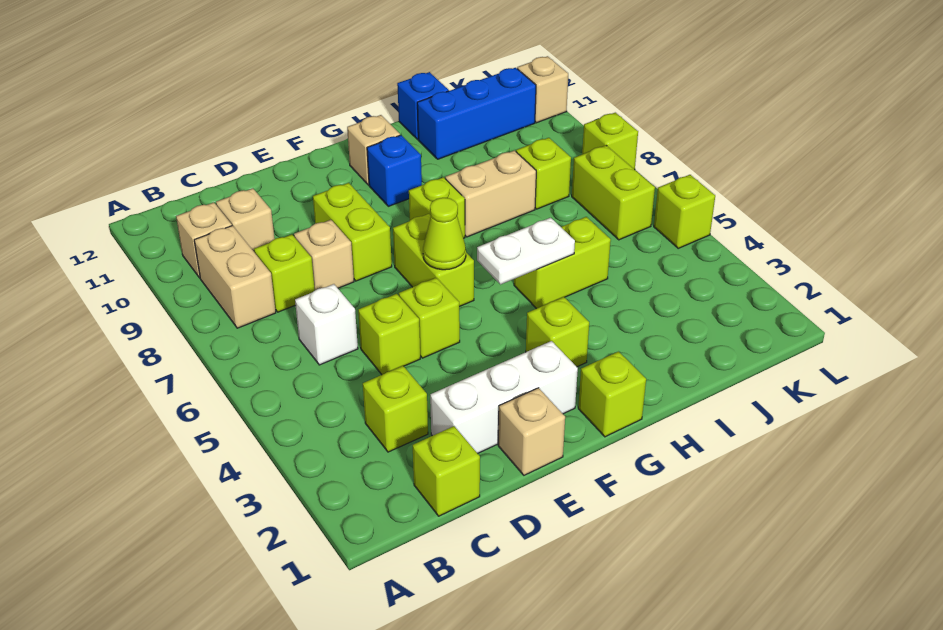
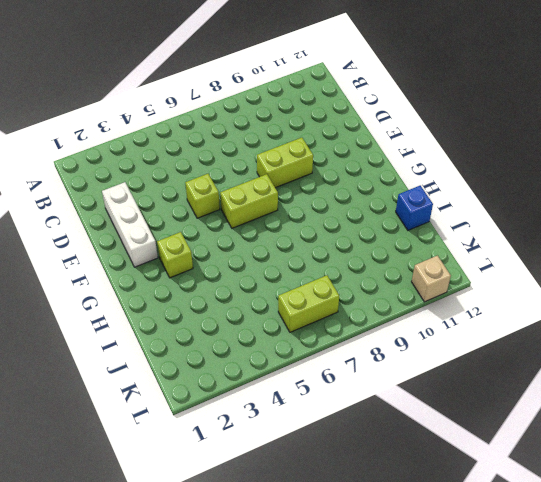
none -> tan brick B8:B9 level 1
none -> tan brick B10 level 1
none -> lime brick C1 level 1
none -> lime brick C3 level 1

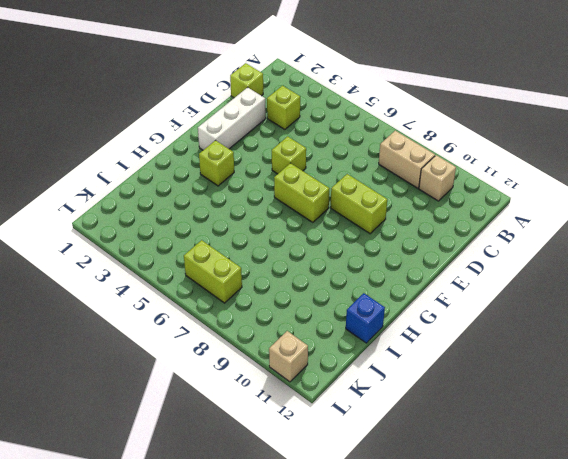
none -> white brick C6 level 1
none -> lime brick C8 level 1
none -> tan brick C10 level 1
none -> lime brick D5 level 1

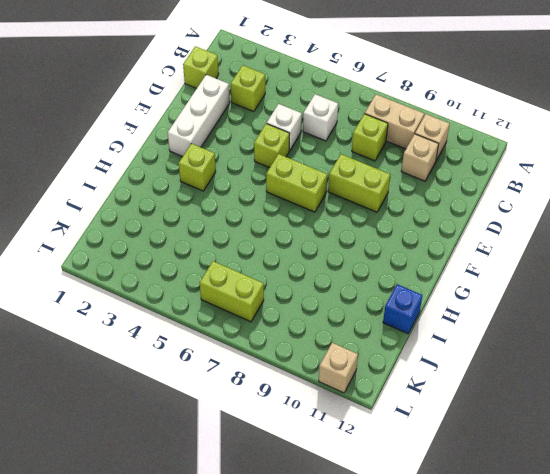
white brick D5 level 1 -> lime brick D5 level 1
none -> tan brick D8 level 1
none -> tan brick E1 level 1
none -> lime brick G1 level 1
none -> lime brick G8 level 1

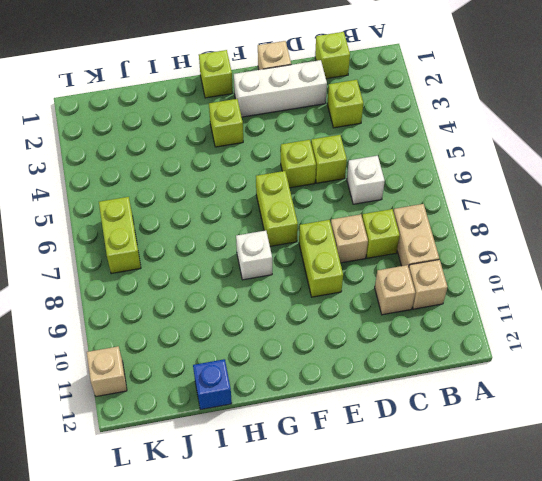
white brick G8 level 1 -> lime brick G8 level 1
none -> blue brick G10 level 1
none -> tan brick G11 level 1
none -> lime brick H5:I5 level 1
none -> tan brick H8:I8 level 1

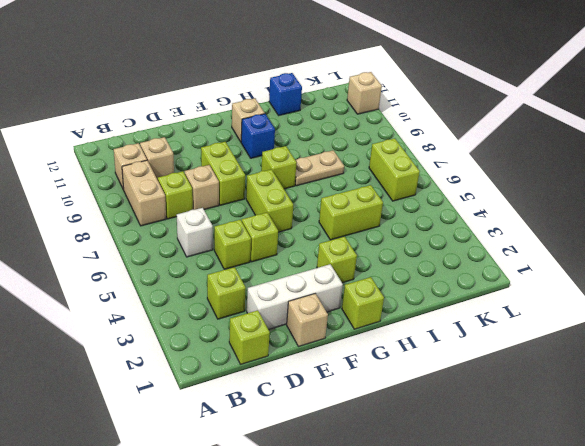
tan plate H8:I8 level 1 -> tan brick H8:I8 level 1
none -> blue brick I11:K11 level 1
none -> lime brick J8 level 1
none -> lime brick L5 level 1
none -> lime brick L8 level 1

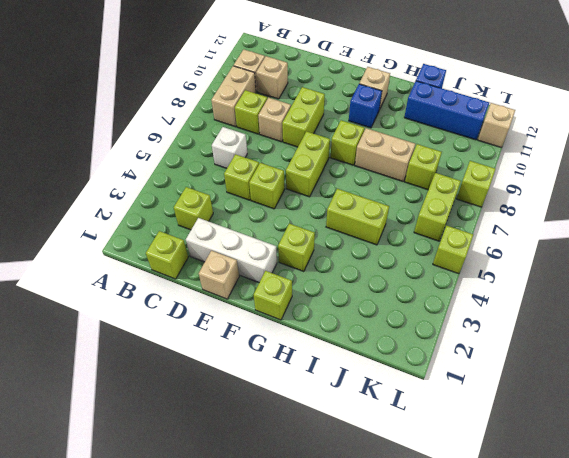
none -> lime cone F6 level 2
none -> white plate G5:H5 level 2

